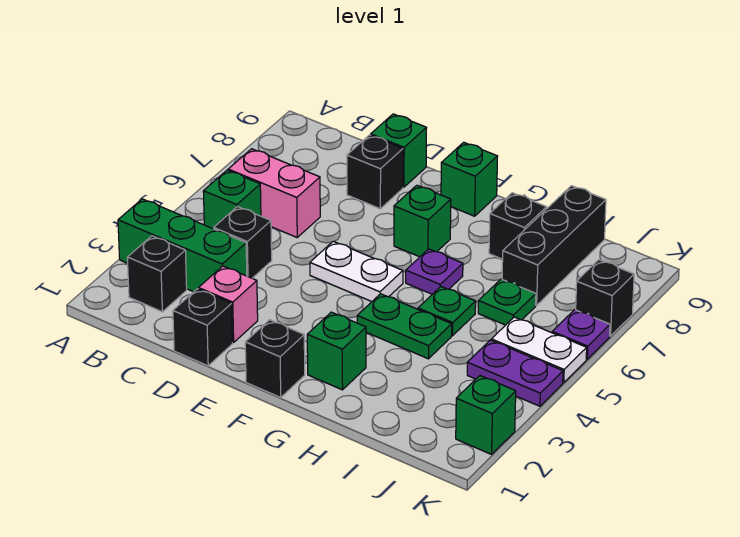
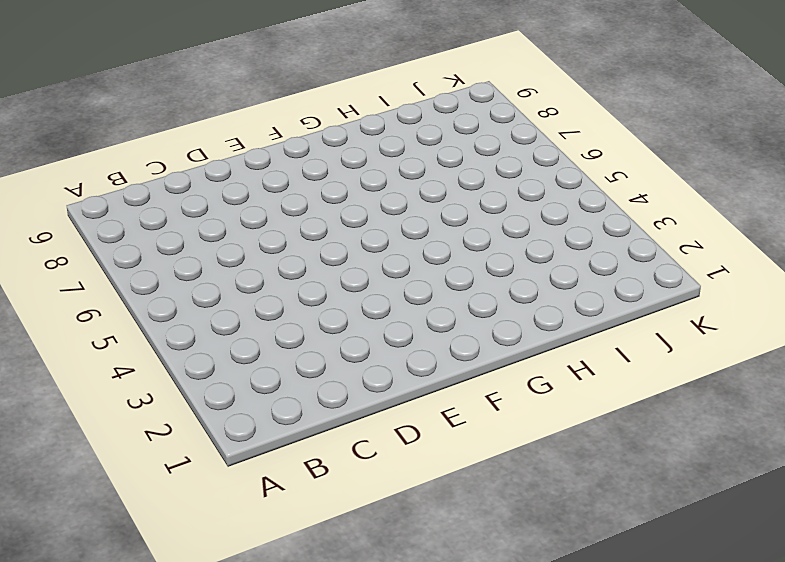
none -> green brick A3:C3 level 1
none -> black brick B2 level 1
none -> green brick B5 level 1

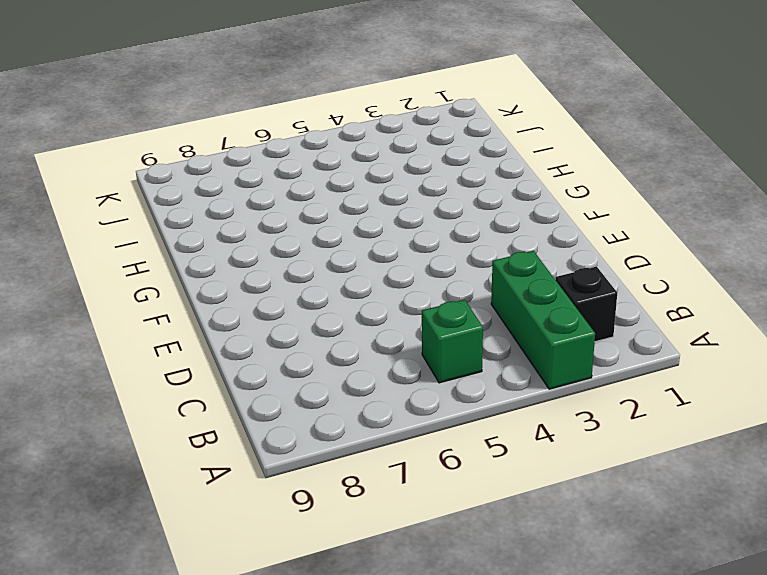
none -> pink brick B6:C6 level 1
none -> black brick C4 level 1
none -> black brick D1 level 1

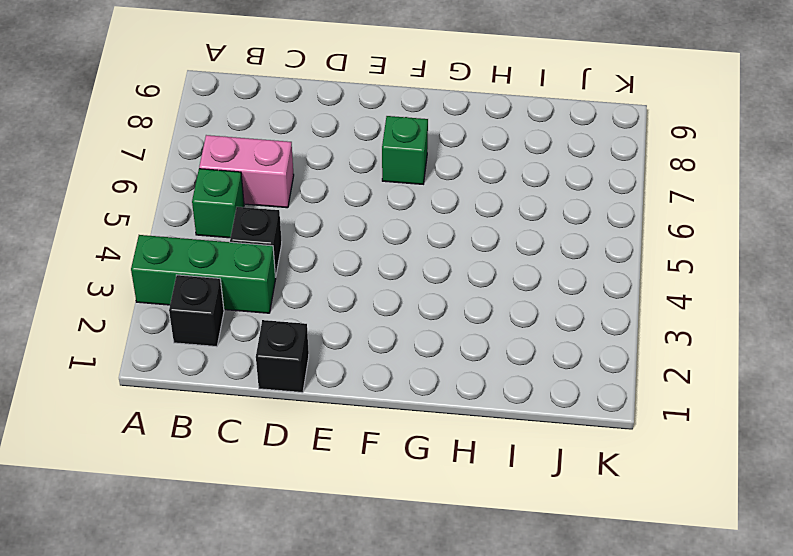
none -> pink brick D2 level 1
none -> black brick D8 level 1
none -> green brick D9 level 1

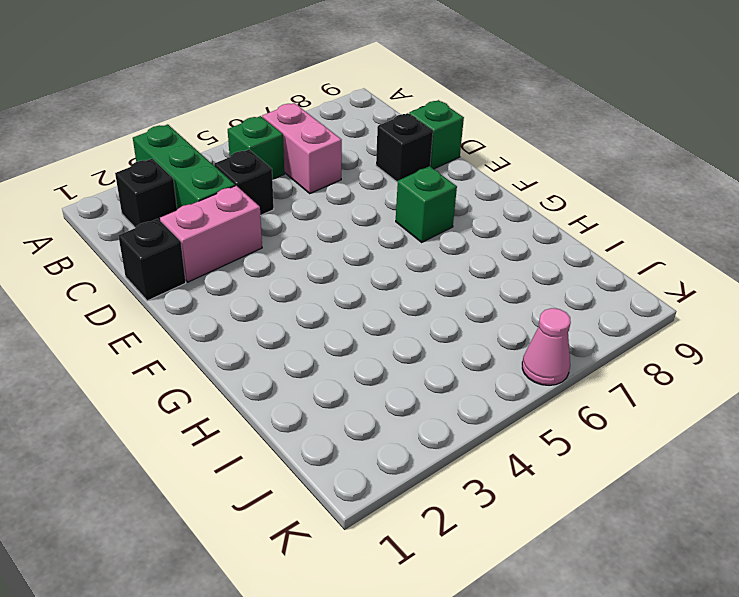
pink brick D2:D3 level 1 -> pink brick D2 level 1
pink cone K6 level 1 -> purple plate K6 level 1
none -> white plate E5:F5 level 1
none -> black brick F1 level 1
none -> green brick F9 level 1

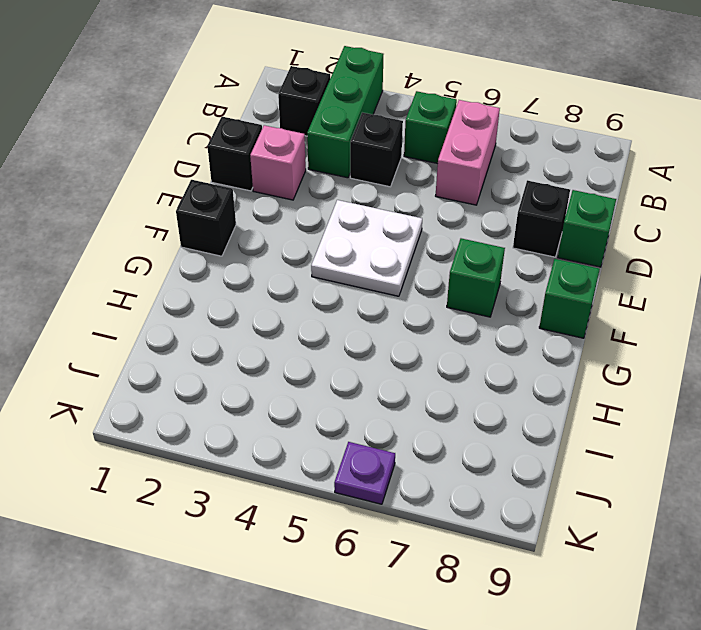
white plate E4:F5 level 1 -> white plate E5:F5 level 1
none -> green brick G2 level 1
none -> green plate G4:H4 level 1
none -> purple plate G6 level 1

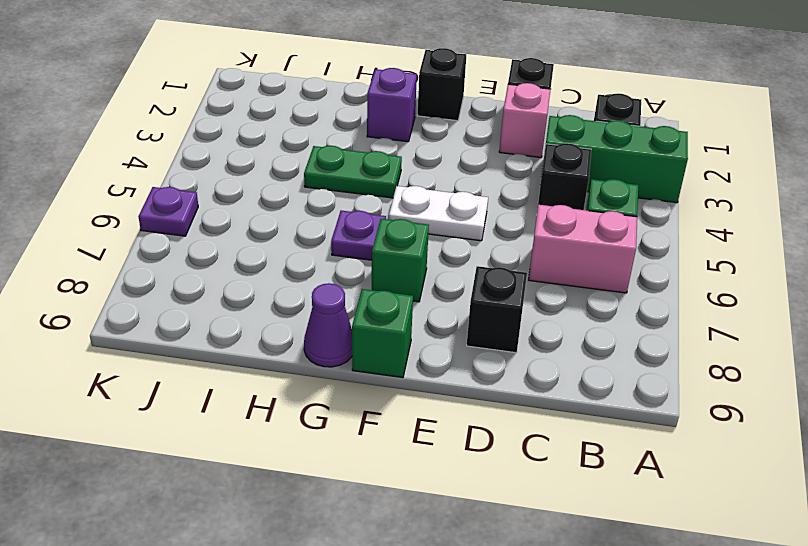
purple brick G2 level 1 -> green brick G2 level 1
purple cone G9 level 1 -> none
none -> green brick D9 level 1
none -> green plate H5 level 1
none -> black brick H8 level 1

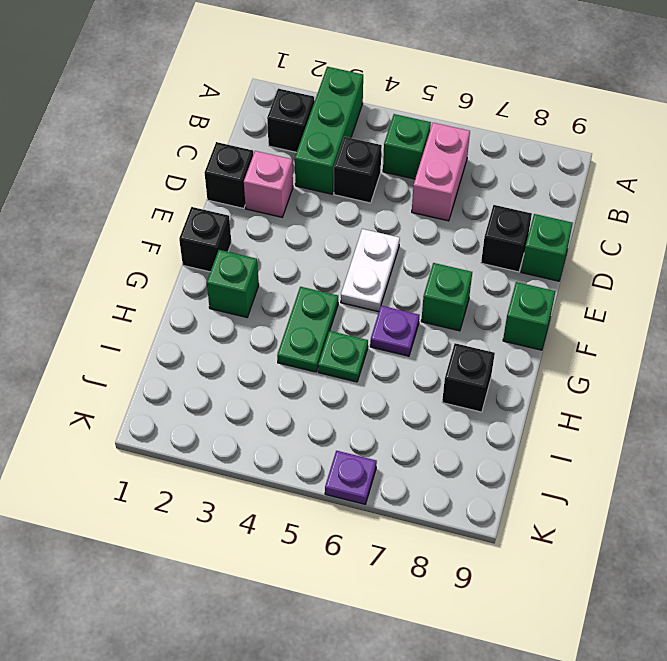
none -> green plate I6 level 1
none -> black brick I7:I9 level 1
none -> purple plate J4:K4 level 1

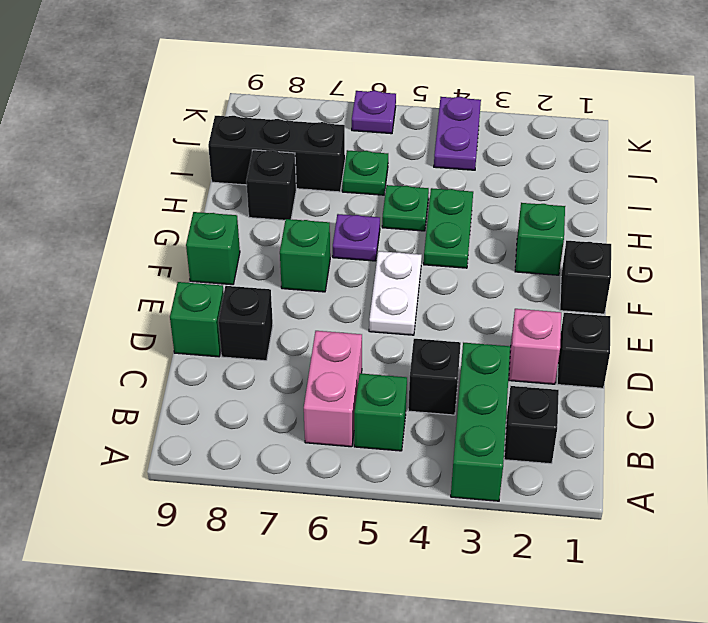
none -> white plate J5:K5 level 1
none -> green brick K2 level 1
none -> black brick K7 level 1

